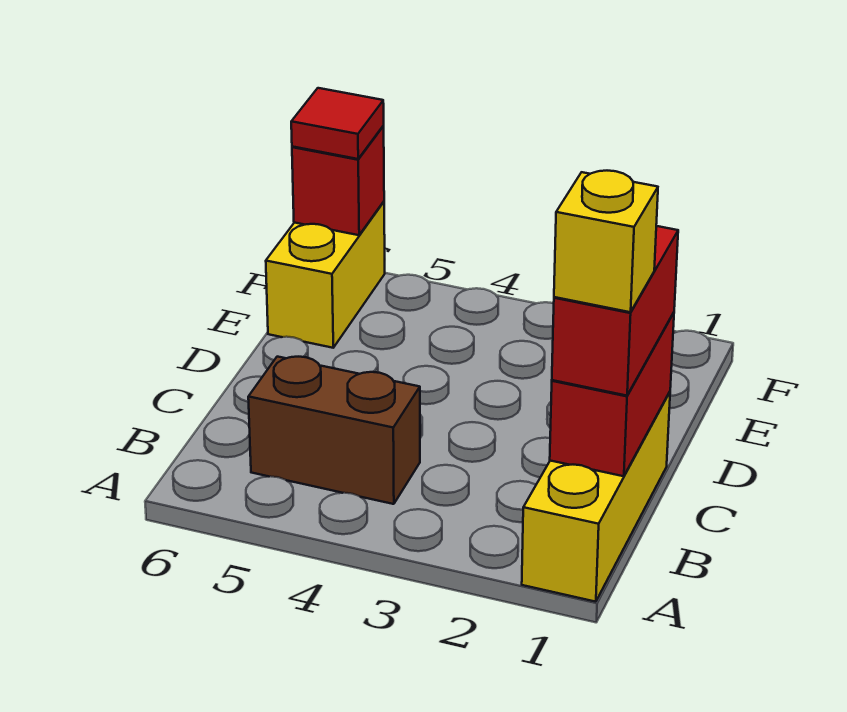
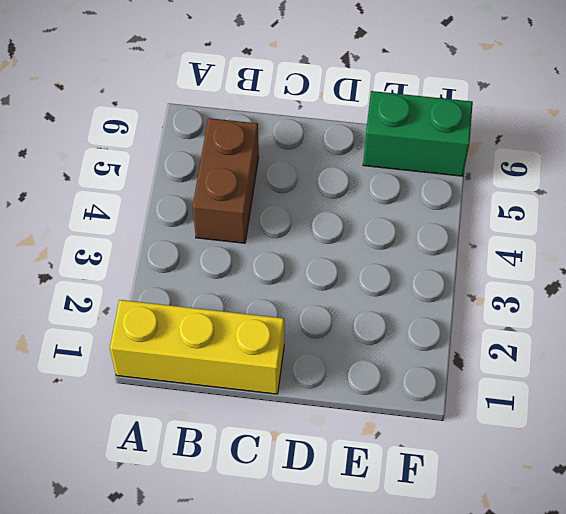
green brick E6:F6 level 1 -> yellow brick E6:F6 level 1
none -> red brick B1:C1 level 2
none -> red brick F6 level 2

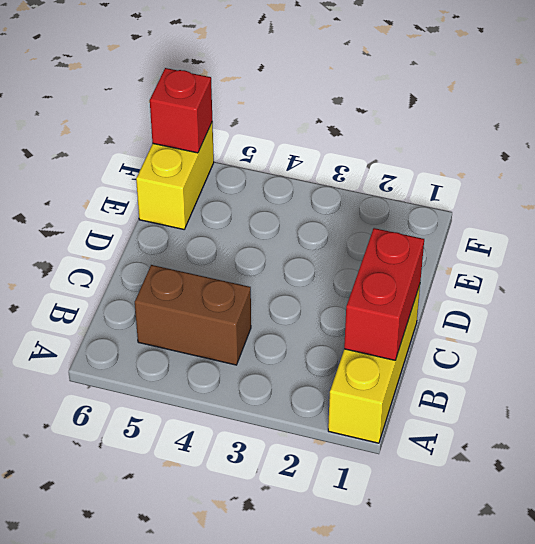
none -> red brick B1:C1 level 3
none -> red tile F6 level 3

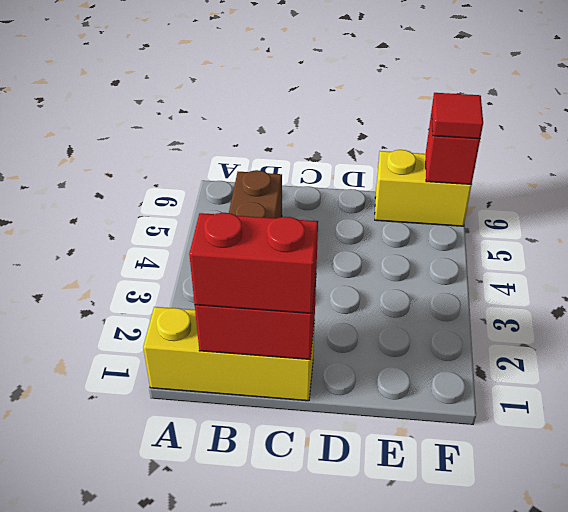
none -> yellow brick B1 level 4

